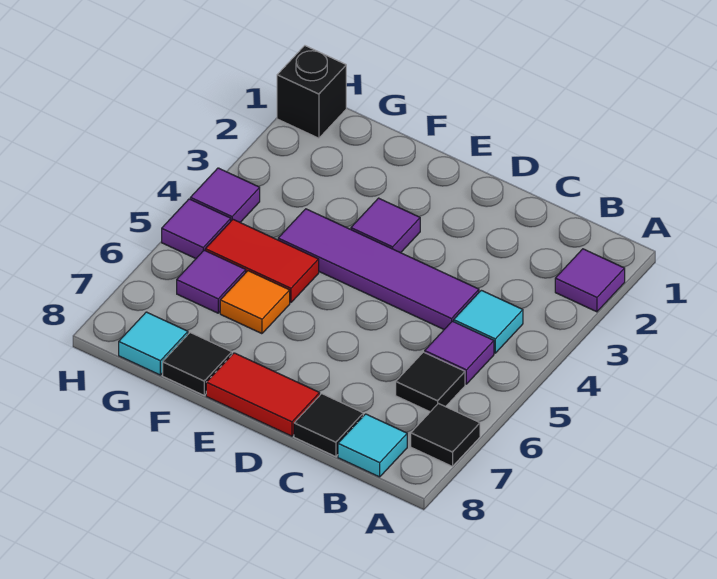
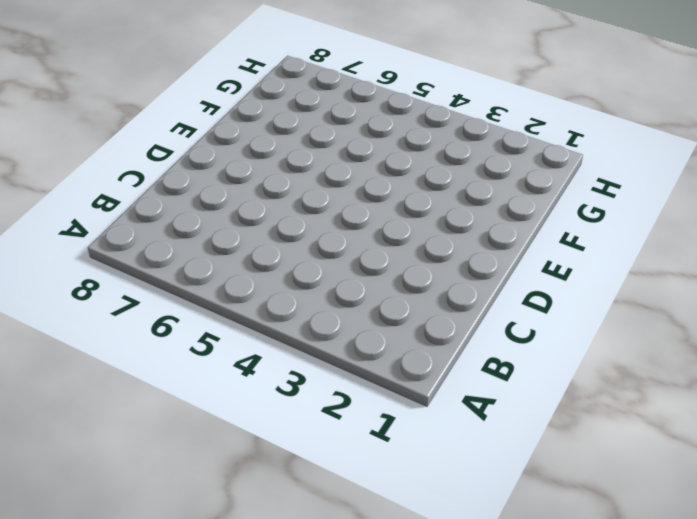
none -> purple tile A2 level 1
none -> black tile A7 level 1
none -> cyan tile B4 level 1

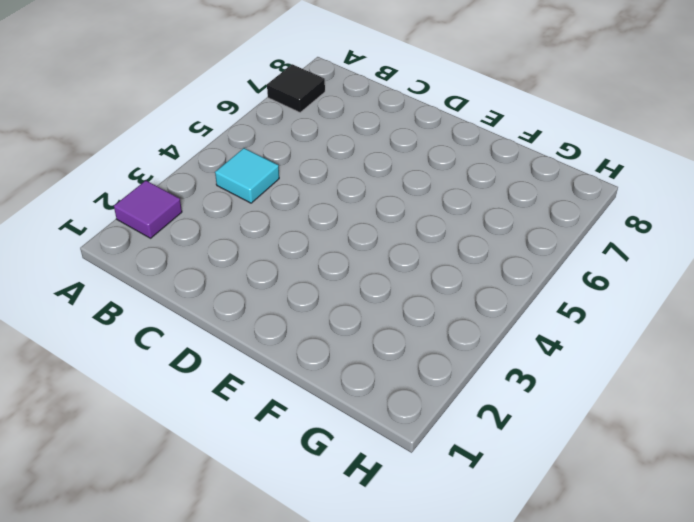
none -> purple tile B5 level 1
none -> black tile B6 level 1
none -> cyan tile B8 level 1

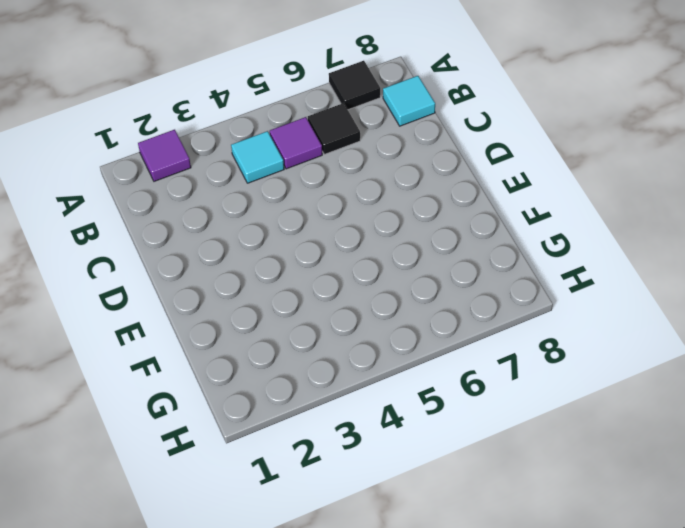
none -> purple tile C4:F4 level 1
none -> black tile C8 level 1
none -> red tile D8:E8 level 1

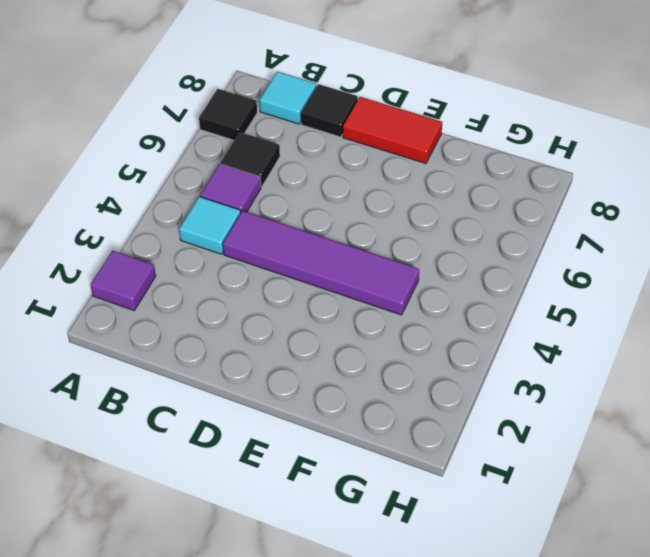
none -> purple tile E3 level 1
none -> red tile F5:G5 level 1
none -> orange tile F6 level 1

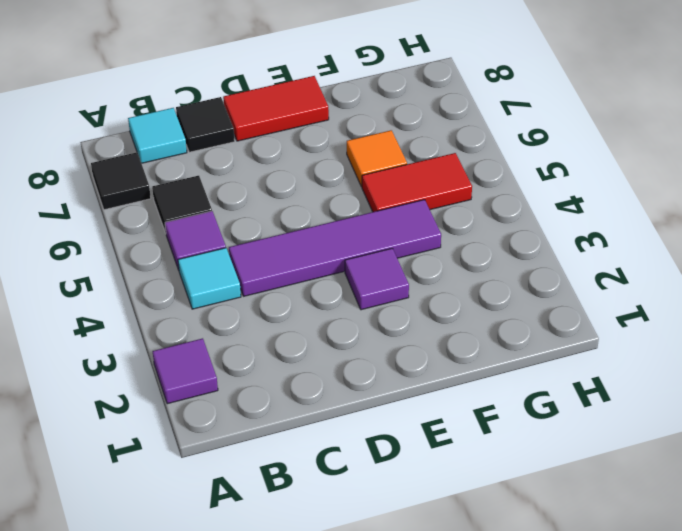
none -> black tile F8 level 1
none -> purple tile G6 level 1
none -> cyan tile G8 level 1

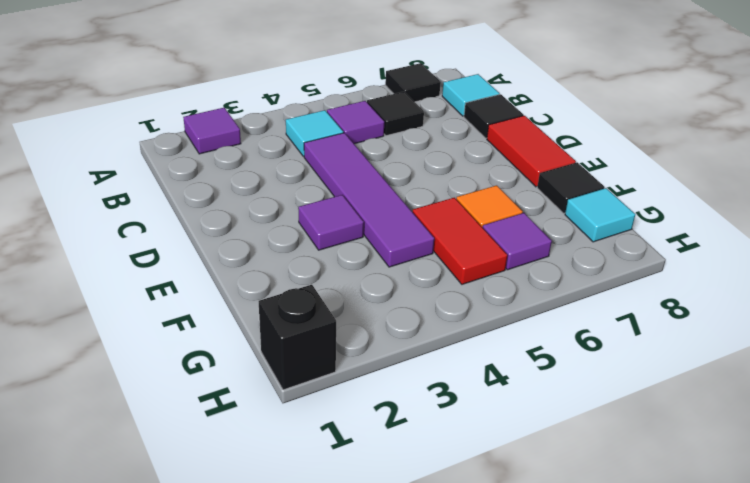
none -> purple tile H4 level 1
none -> purple tile H5 level 1

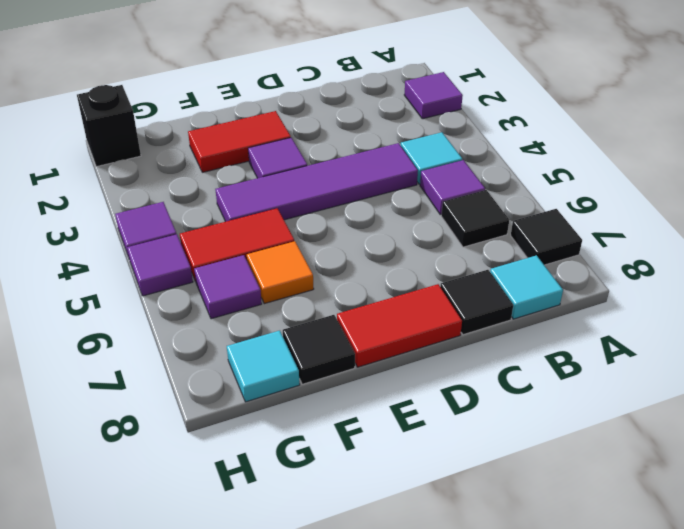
red tile E2:F2 level 1 -> none

